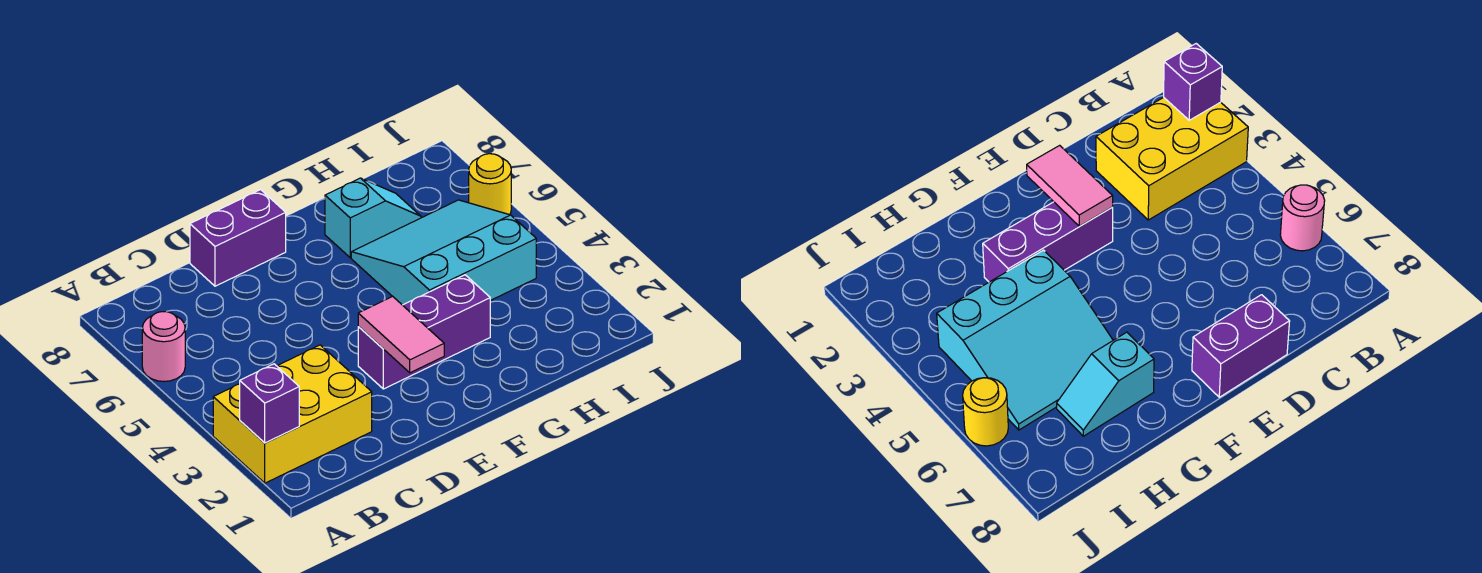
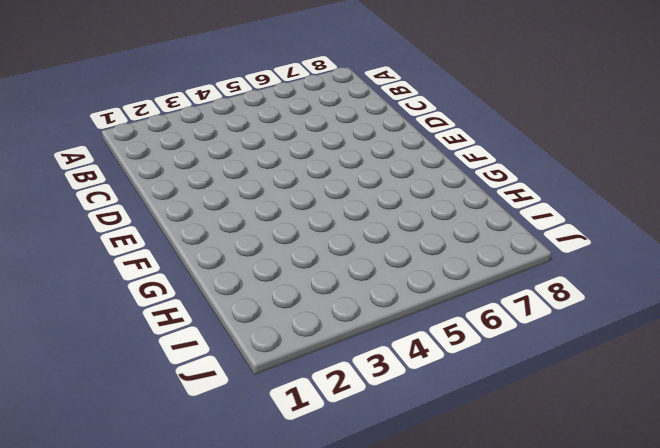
none -> yellow brick A2:C3 level 1
none -> pink round brick A6 level 1

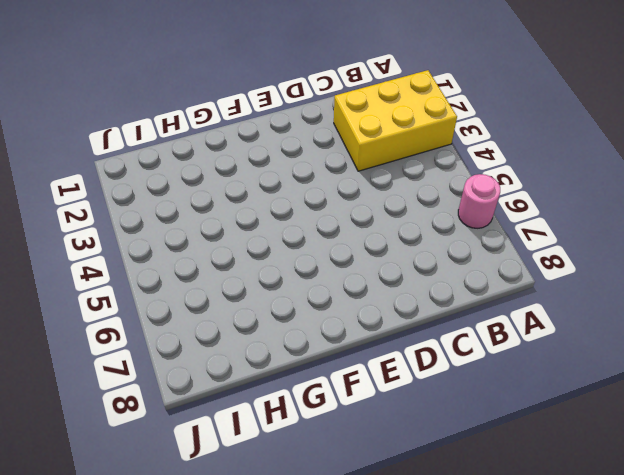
none -> purple brick D8:E8 level 1
none -> purple brick E3:G3 level 1

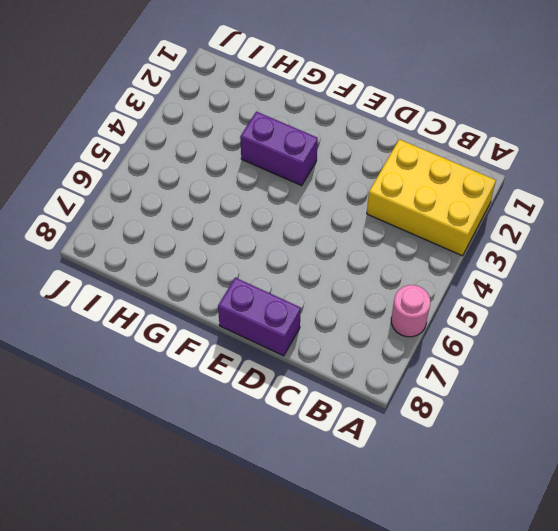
purple brick F3:G3 level 1 -> purple brick E3:G3 level 1
none -> cyan slope G4:I6 level 1 top 4
none -> cyan slope G7:H7 level 1 top G

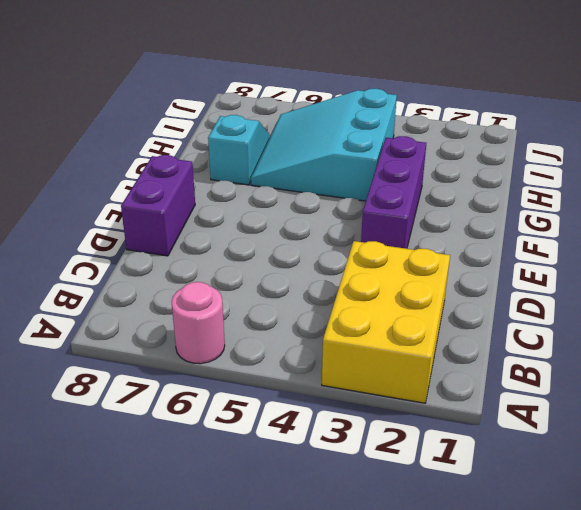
none -> yellow round brick J6 level 1
none -> purple brick A2 level 2

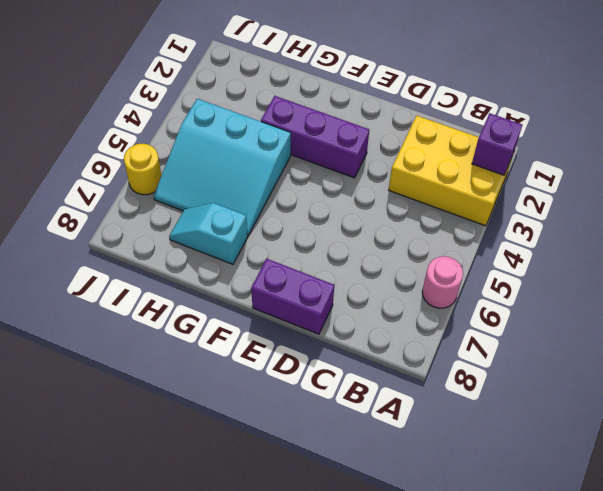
none -> pink tile E2:E3 level 2

